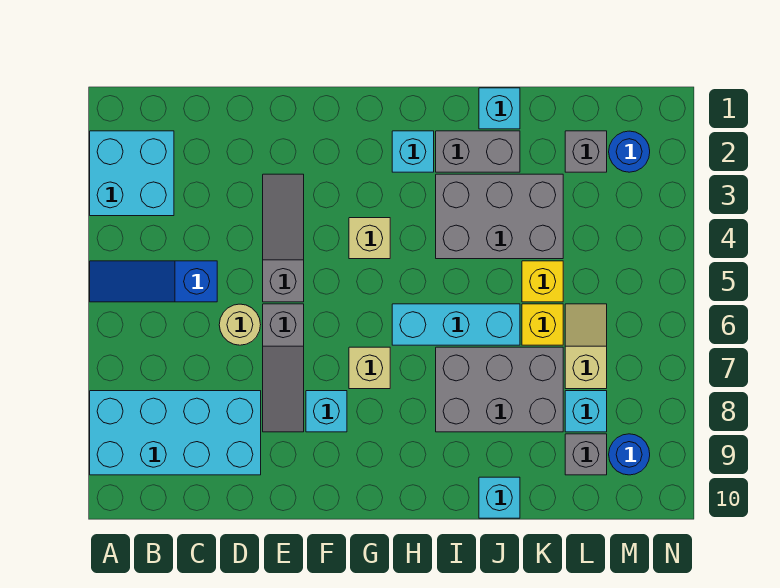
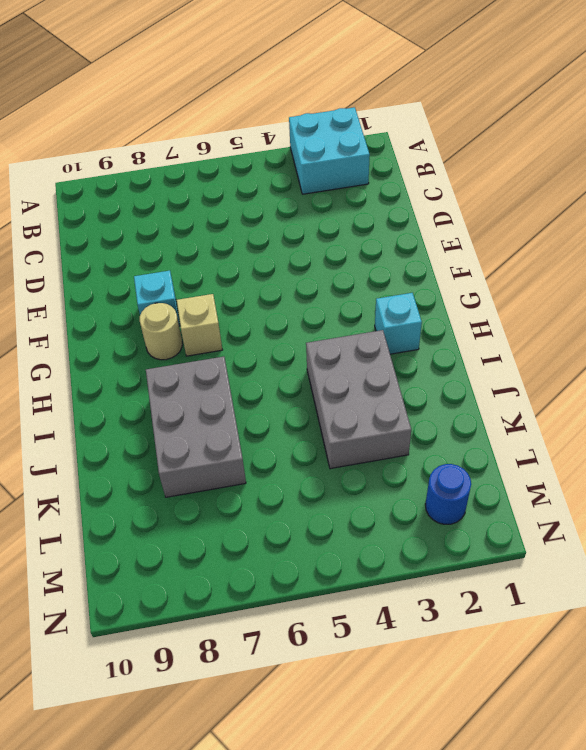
tan round brick G8 level 1 -> tan round brick D6 level 1
none -> blue slope A5:C5 level 1 top C
none -> cyan brick A8:D9 level 1
none -> grey slope E3:E5 level 1 top 5

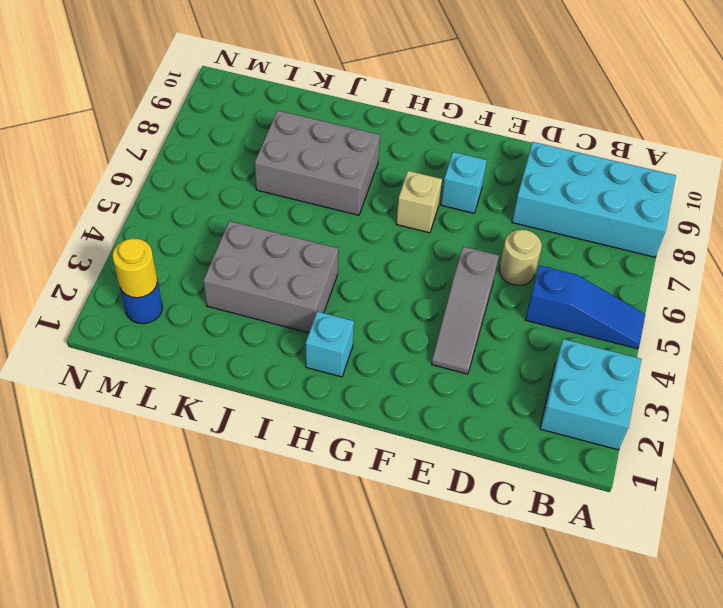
yellow round brick M2 level 2 -> none
none -> grey slope E6:E8 level 1 top 6
none -> tan brick G4 level 1
none -> cyan brick H6:J6 level 1

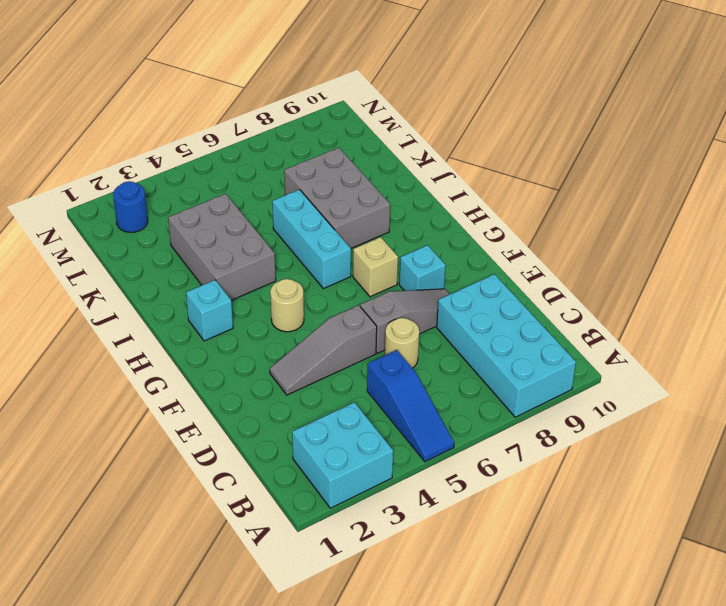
tan round brick G4 level 1 -> tan brick G4 level 1
none -> grey brick I2:J2 level 1
none -> cyan brick J1 level 1
none -> cyan brick J10 level 1

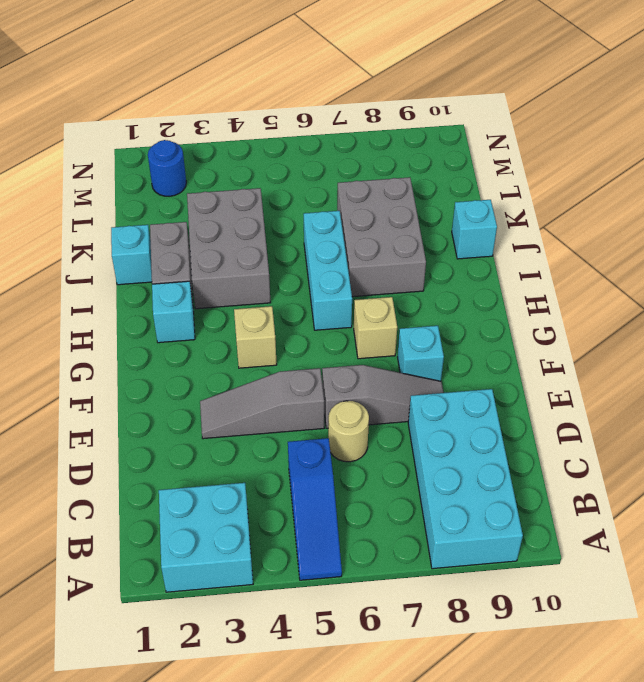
none -> yellow brick K5 level 1
none -> yellow brick K6 level 1
none -> grey brick L2 level 1

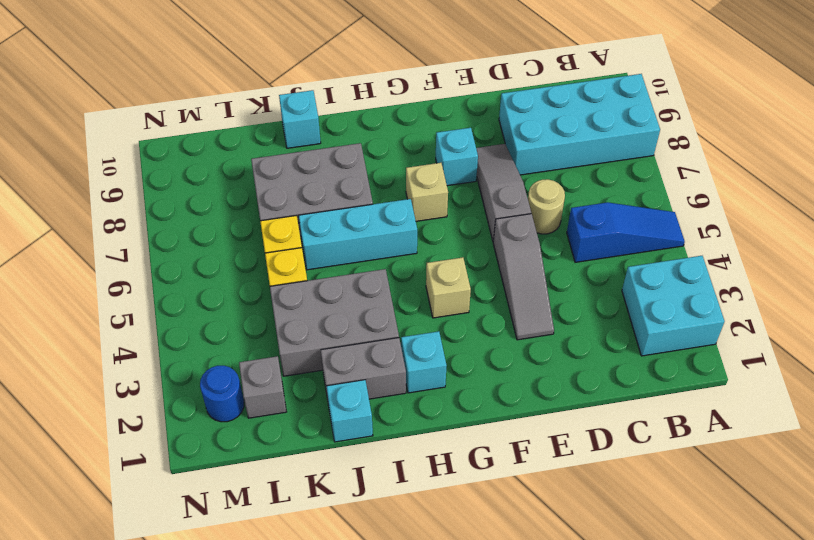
none -> tan slope L6:L7 level 1 top 7
none -> cyan brick L8 level 1
none -> grey brick L9 level 1

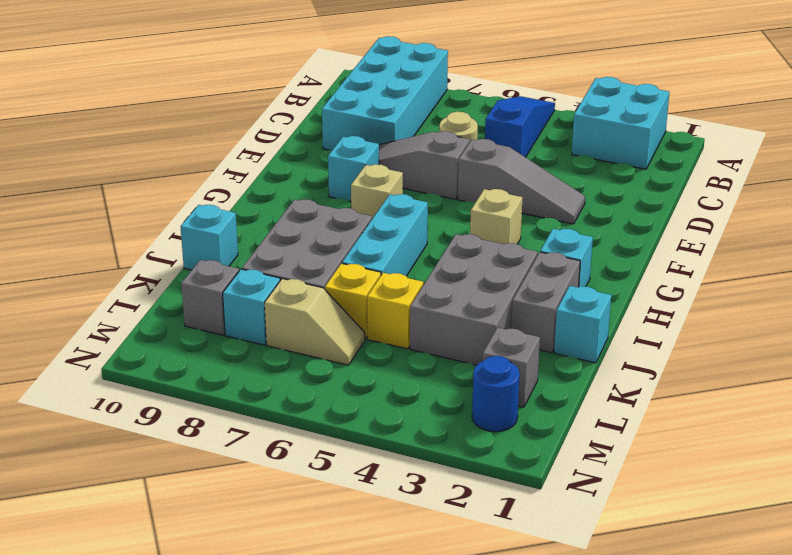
none -> blue round brick M9 level 1

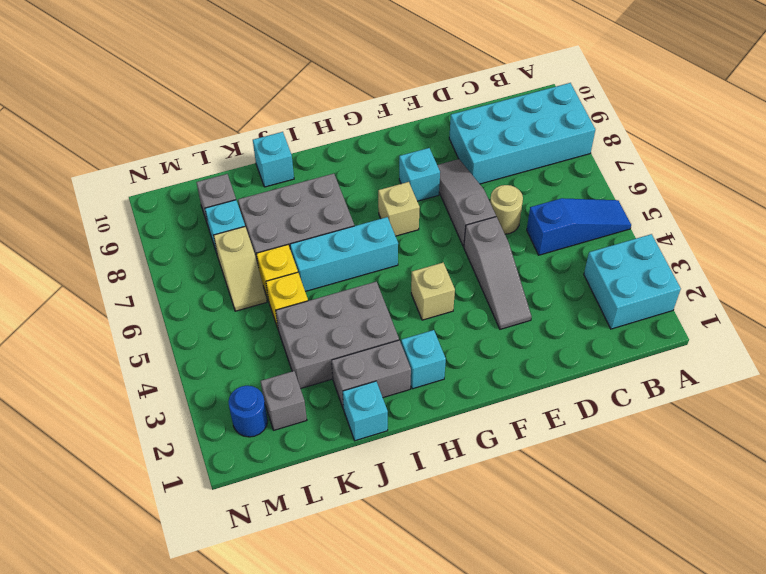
none -> blue round brick M9 level 1

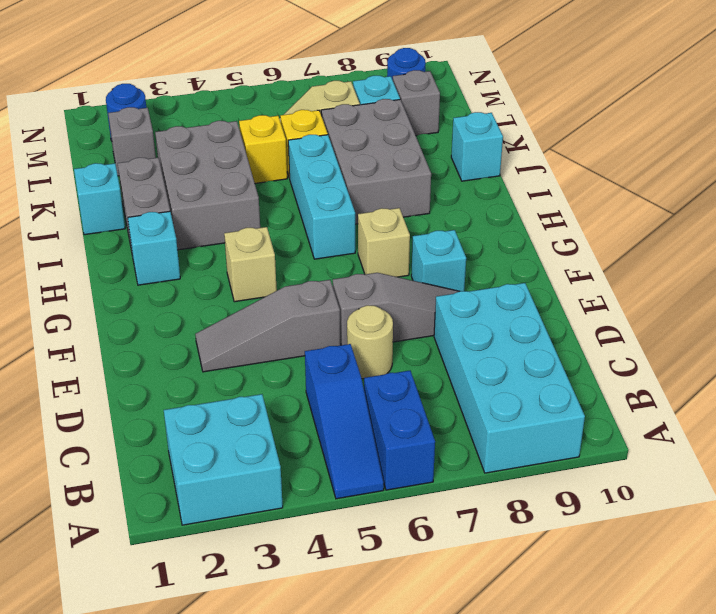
blue brick A6:B6 level 1 -> none

